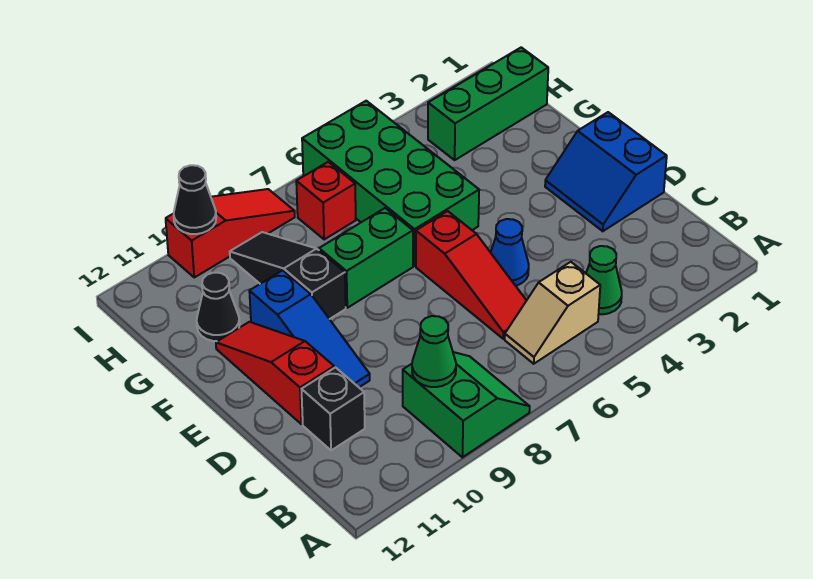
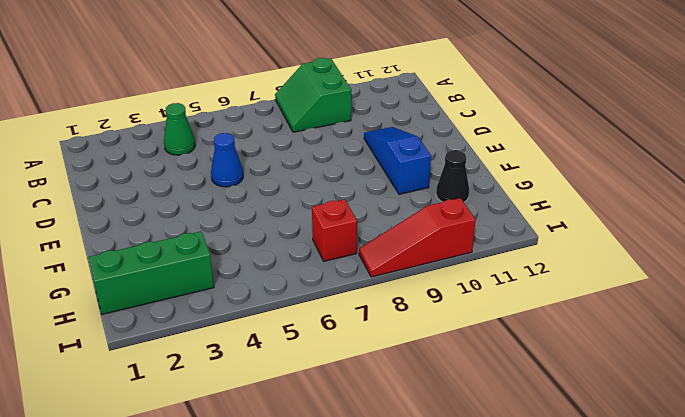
none -> tan slope B5:B6 level 1 top 5
none -> red slope C6:E6 level 1 top E
none -> black brick C11 level 1

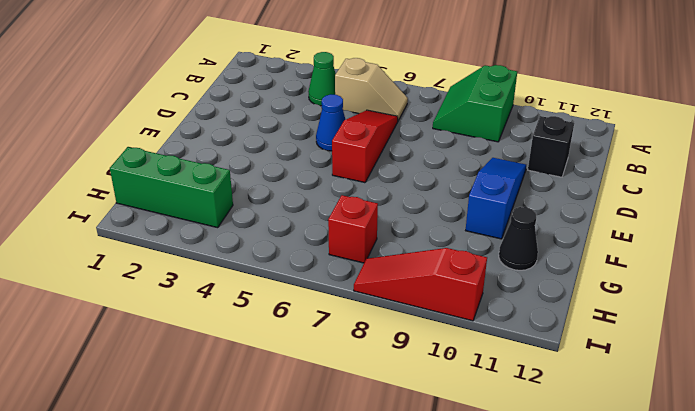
none -> blue slope D1:E2 level 1 top 1
none -> red slope D11:F11 level 1 top D
none -> green brick F5:I6 level 1

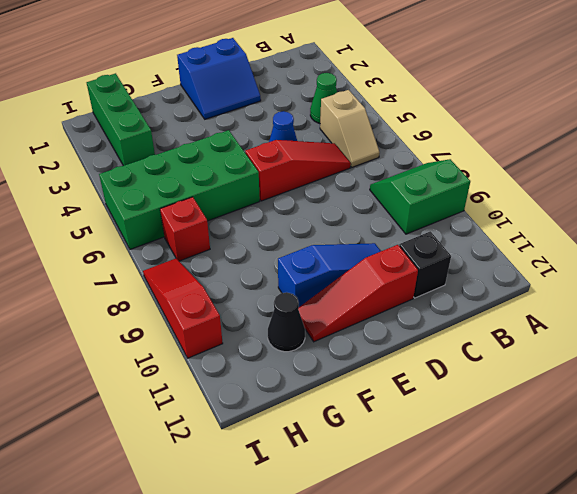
none -> green brick F7:F8 level 1
none -> black slope F9:H9 level 1 top F
none -> green cone B9 level 2

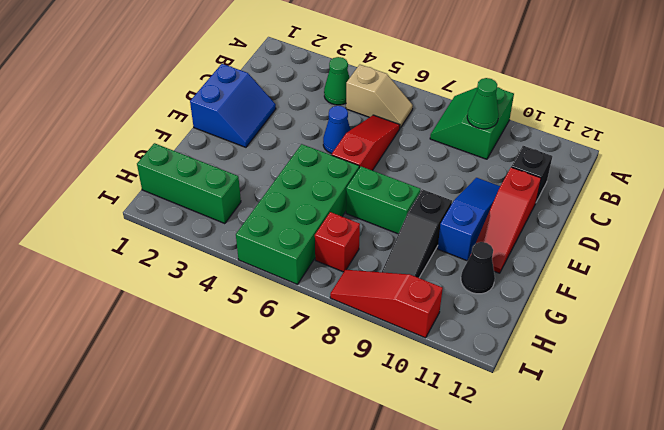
none -> black cone I10 level 2

